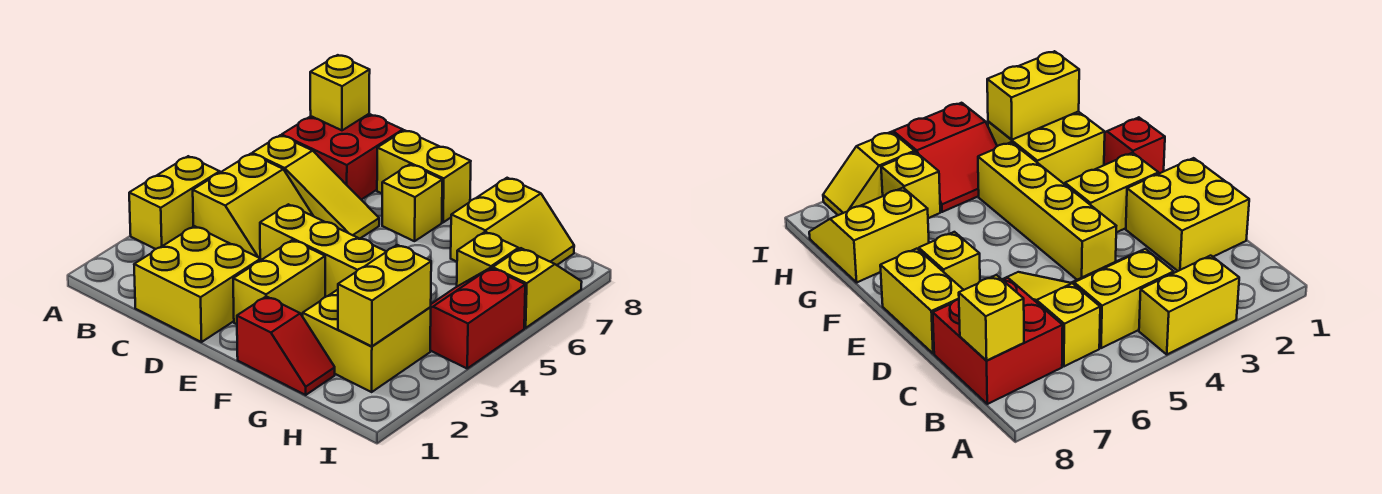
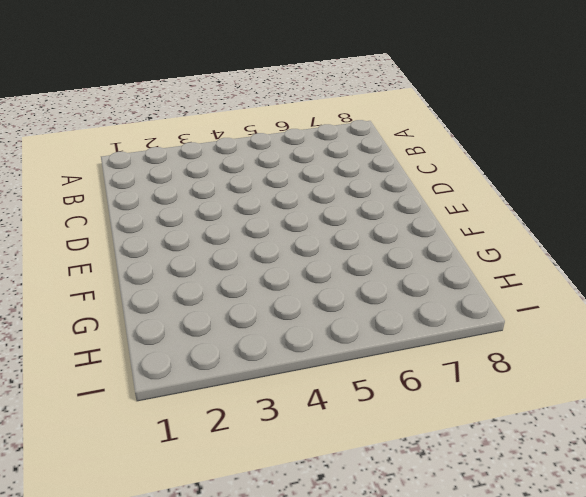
none -> yellow brick A3:A4 level 1
none -> yellow slope B4:C5 level 1 top B
none -> yellow slope B6:D6 level 1 top B

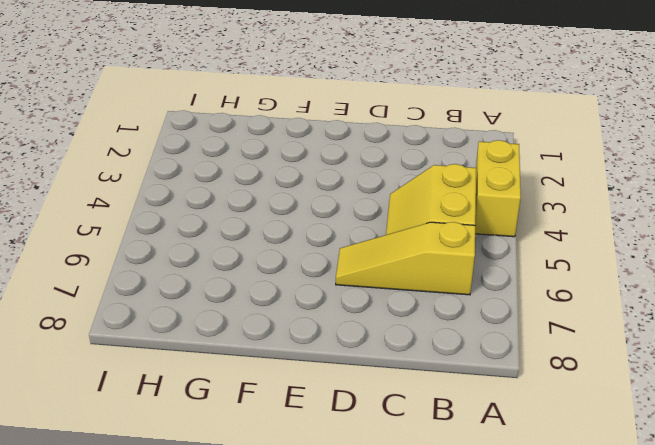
none -> red brick B7:C8 level 1
none -> yellow brick C1:D2 level 1
none -> yellow brick D4:G4 level 1

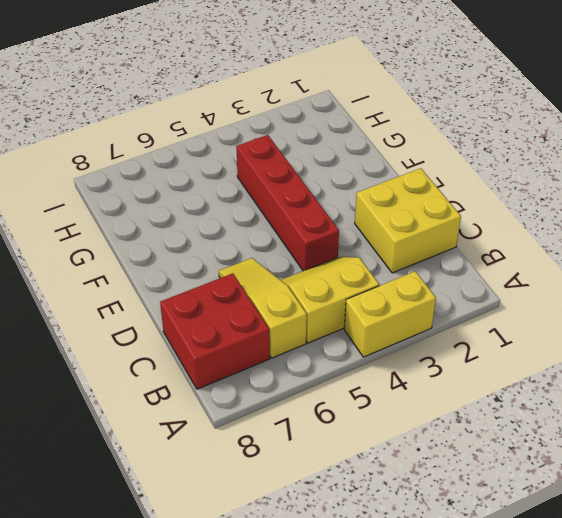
red brick D4:G4 level 1 -> yellow brick D4:G4 level 1
none -> yellow brick D8:E8 level 1
none -> yellow brick E2:E3 level 1
none -> yellow brick E7 level 1

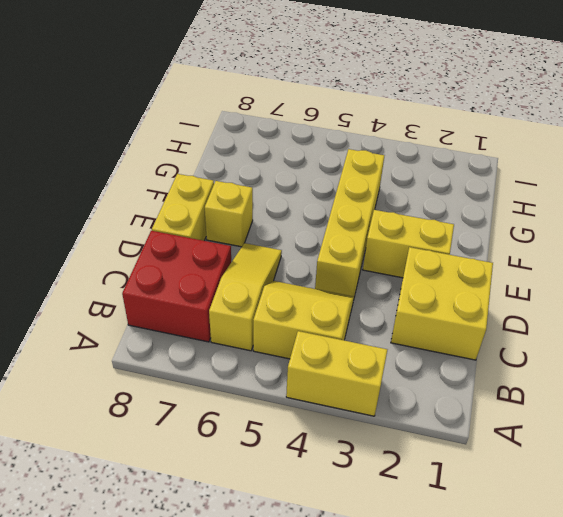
none -> red slope F1:G1 level 1 top F
none -> yellow brick G2:H3 level 1
none -> yellow slope G7:H8 level 1 top G

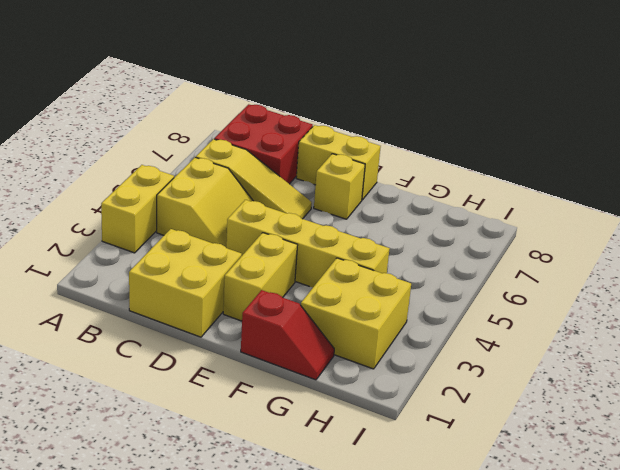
none -> yellow slope G7:H8 level 1 top G
none -> red slope H4:I5 level 1 top I
none -> yellow brick H6 level 1

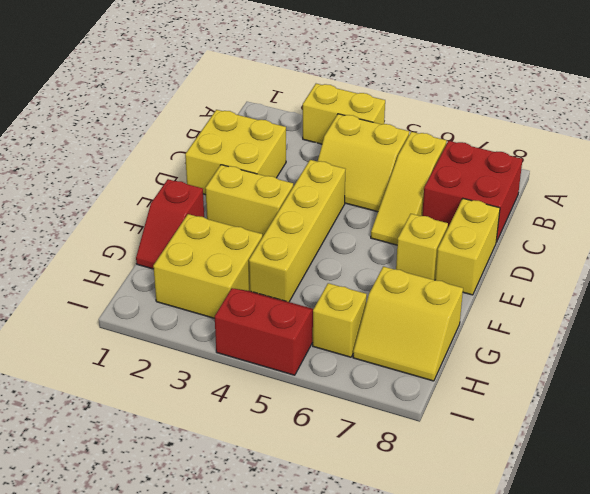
none -> yellow slope I6:I7 level 1 top 6
none -> yellow brick B8 level 2
none -> yellow brick H2:H3 level 2

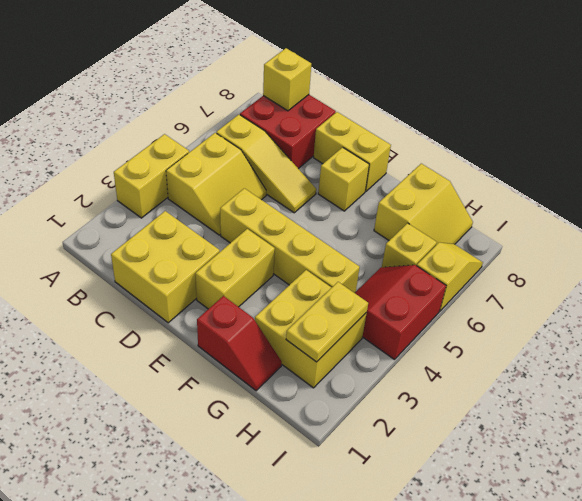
yellow plate H2:H3 level 2 -> yellow brick H2:H3 level 2

